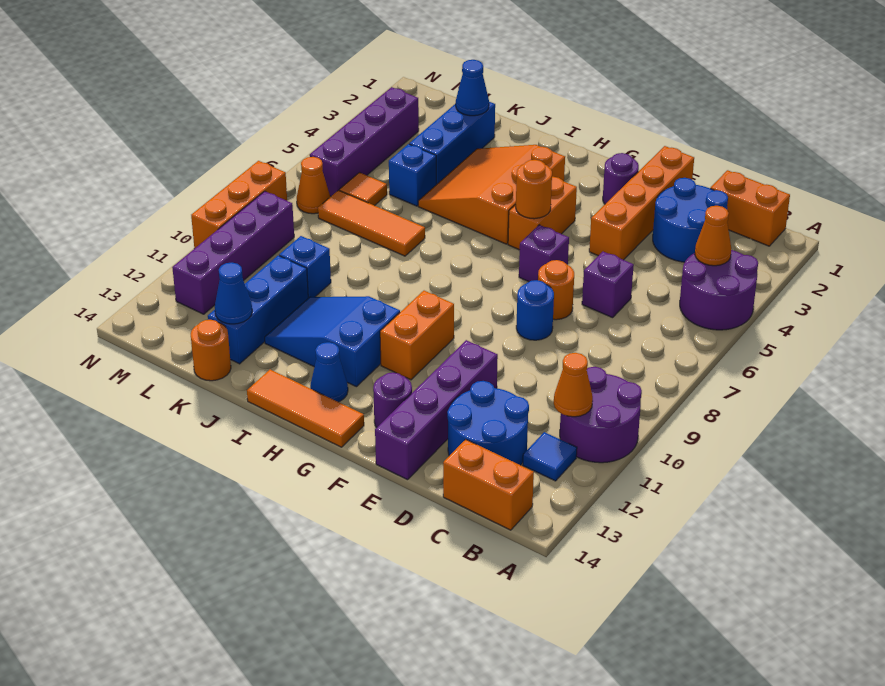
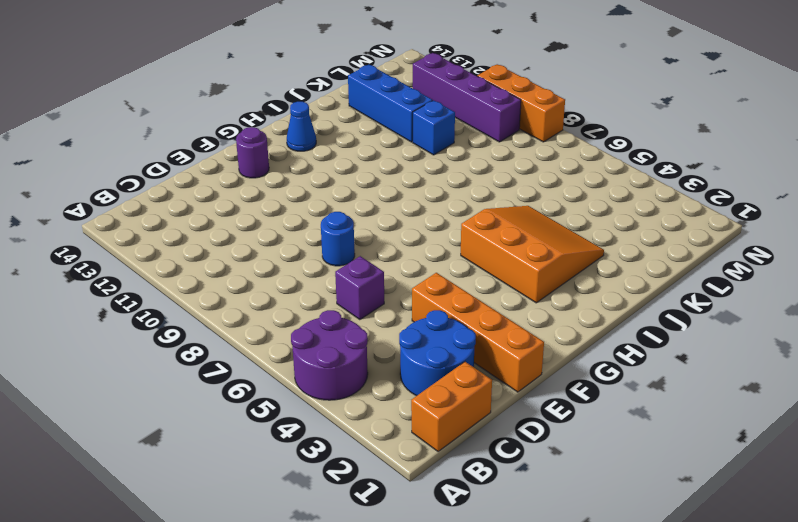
none -> purple round brick A10:B11 level 1
none -> blue tile B12 level 1
none -> orange brick B14:C14 level 1
none -> blue round brick C12:D13 level 1

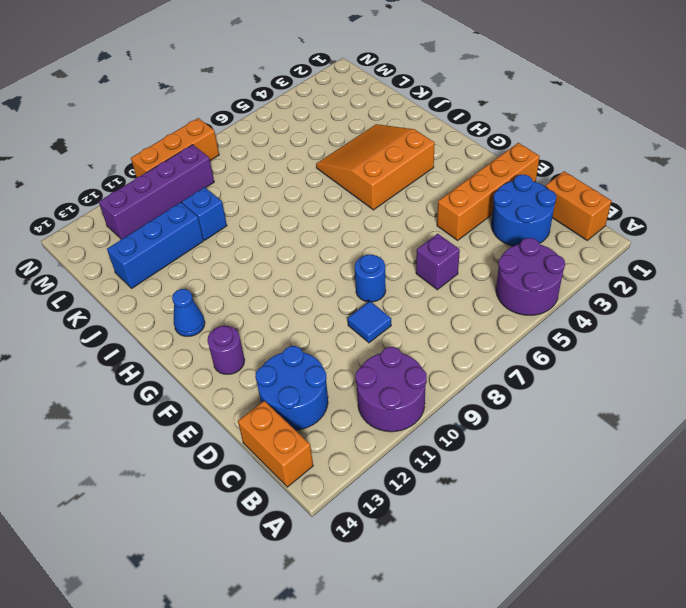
blue tile D9 level 1 -> blue tile B12 level 1
none -> orange round brick E7 level 1
none -> purple brick E11:E14 level 1
none -> purple round brick F2 level 1
none -> purple brick F6 level 1

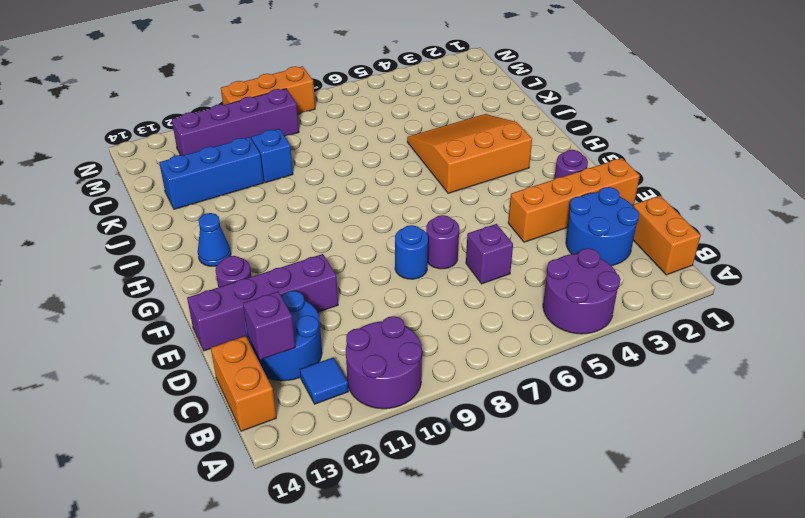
purple brick C13 level 2 -> purple brick F6 level 1
purple round brick E7 level 1 -> orange round brick E7 level 1
none -> orange brick G4:G5 level 1
none -> orange brick G10:G11 level 1
none -> orange tile G14:I14 level 1
none -> blue slope H11:J12 level 1 top H

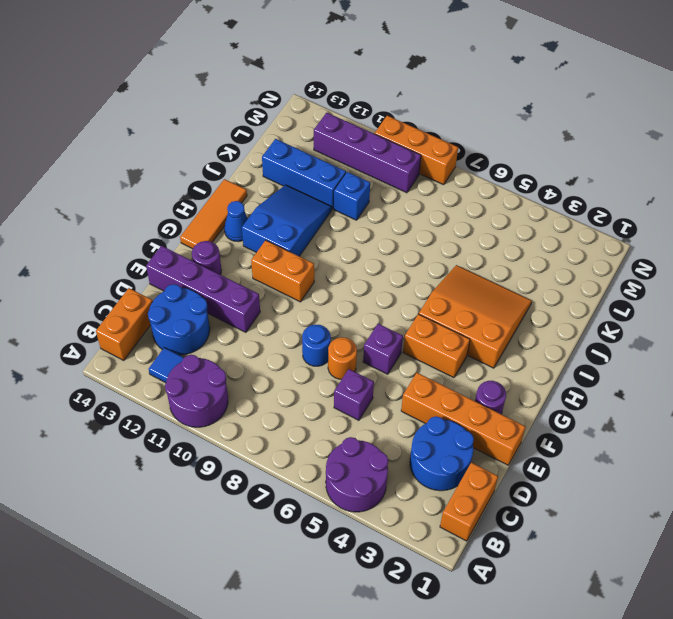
none -> orange tile J7:L7 level 1
none -> blue brick K2:K4 level 1
none -> blue brick K5 level 1
none -> orange round brick K14 level 1

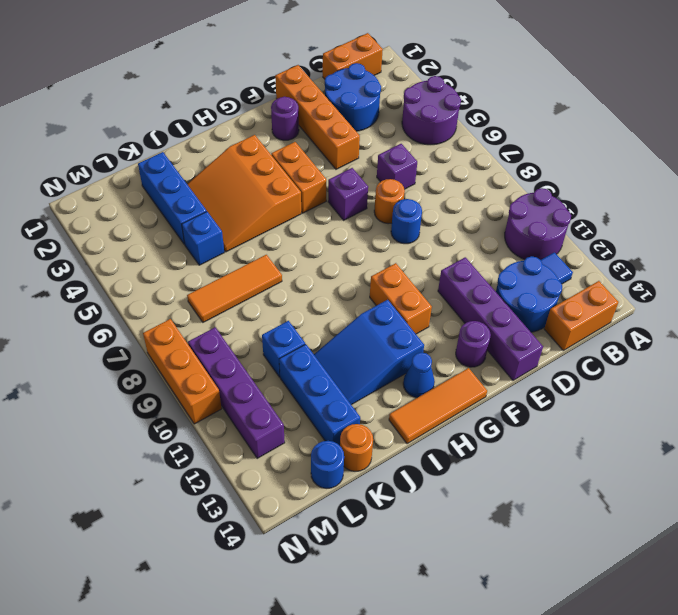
blue round brick L14 level 1 -> none
none -> orange tile L6 level 1
none -> purple brick M3:M6 level 1
none -> orange cone M7 level 1
none -> orange cone B4 level 2

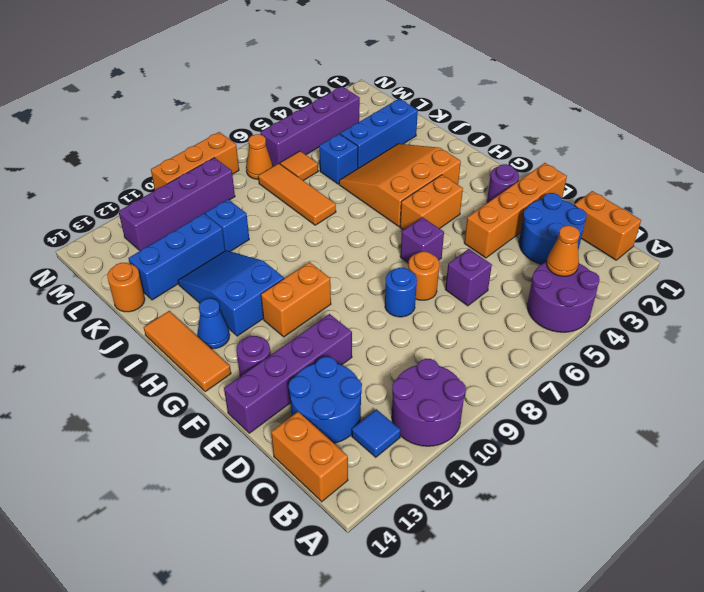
none -> orange cone B11 level 2
none -> orange round brick G5 level 2
none -> blue cone K2 level 2
none -> blue cone K13 level 2

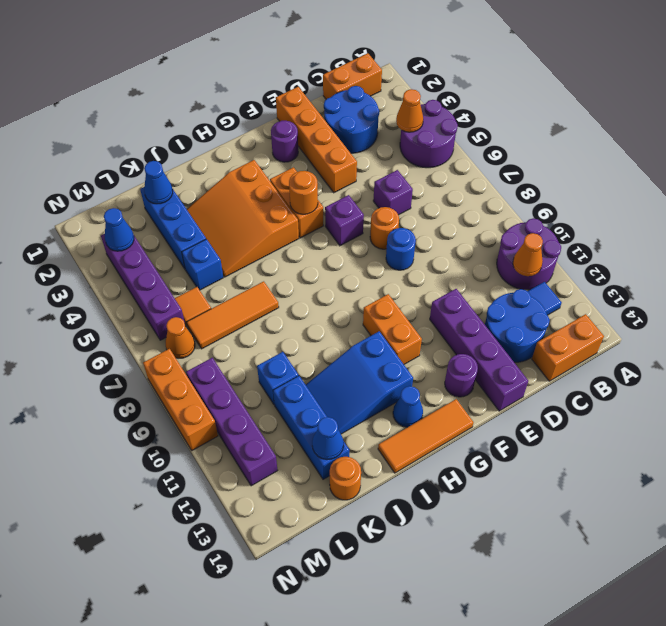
blue cone M3 level 2 -> none

